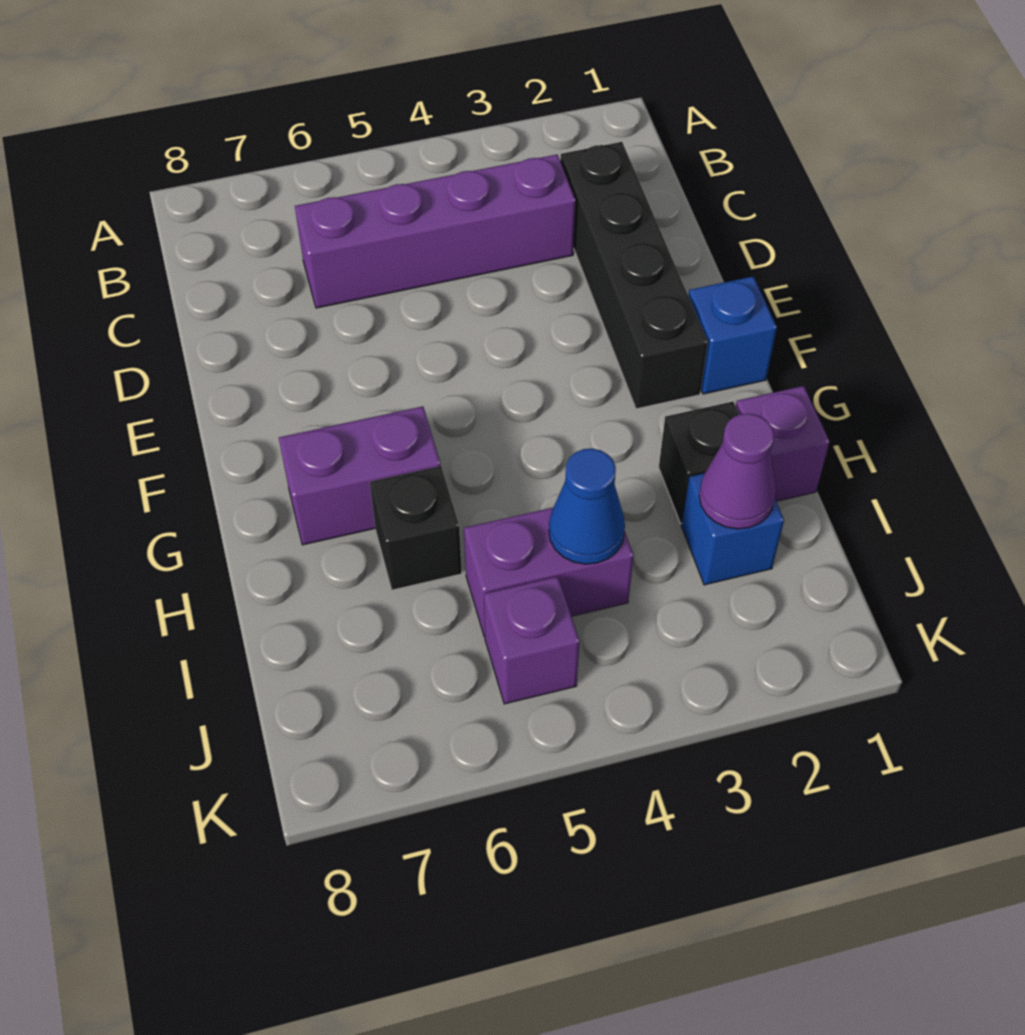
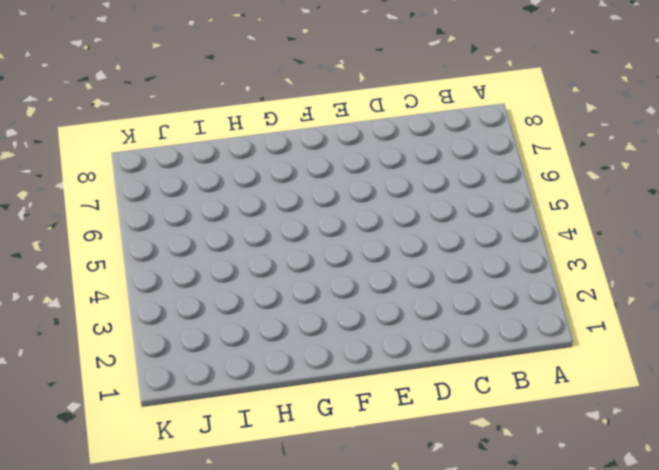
none -> black brick C2:F2 level 1
none -> purple brick C3:C6 level 1
none -> blue brick F1 level 1

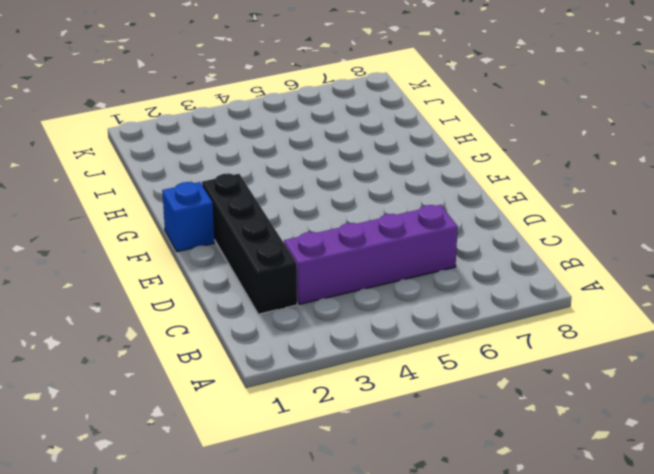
none -> purple brick G6:G7 level 1
none -> purple brick H1 level 1
none -> black brick H2 level 1

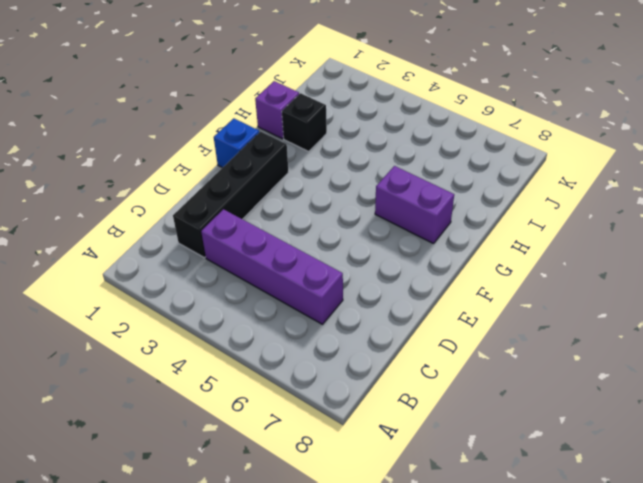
none -> black brick H6 level 1
none -> blue brick I2 level 1
none -> purple brick I4:I5 level 1

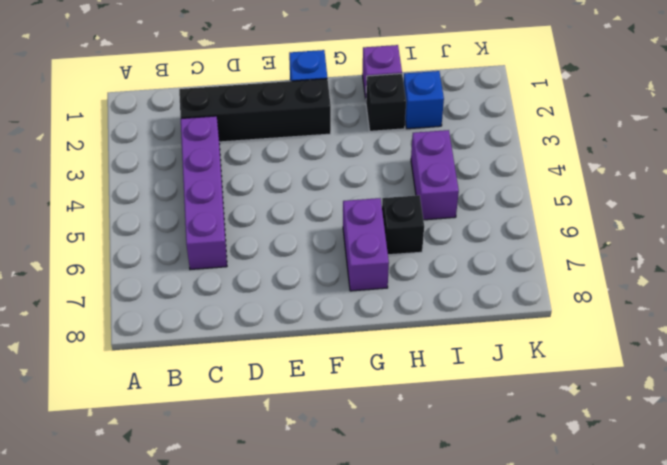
none -> purple brick J5 level 1
none -> purple cone I2 level 2
none -> blue cone I4 level 2

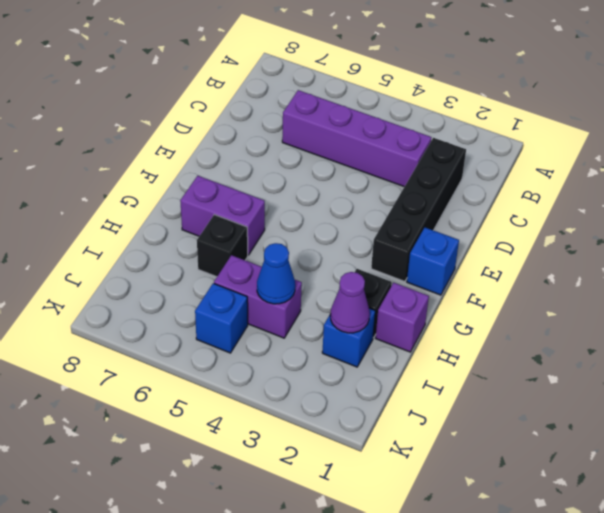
blue brick J5 level 1 -> purple brick J5 level 1

